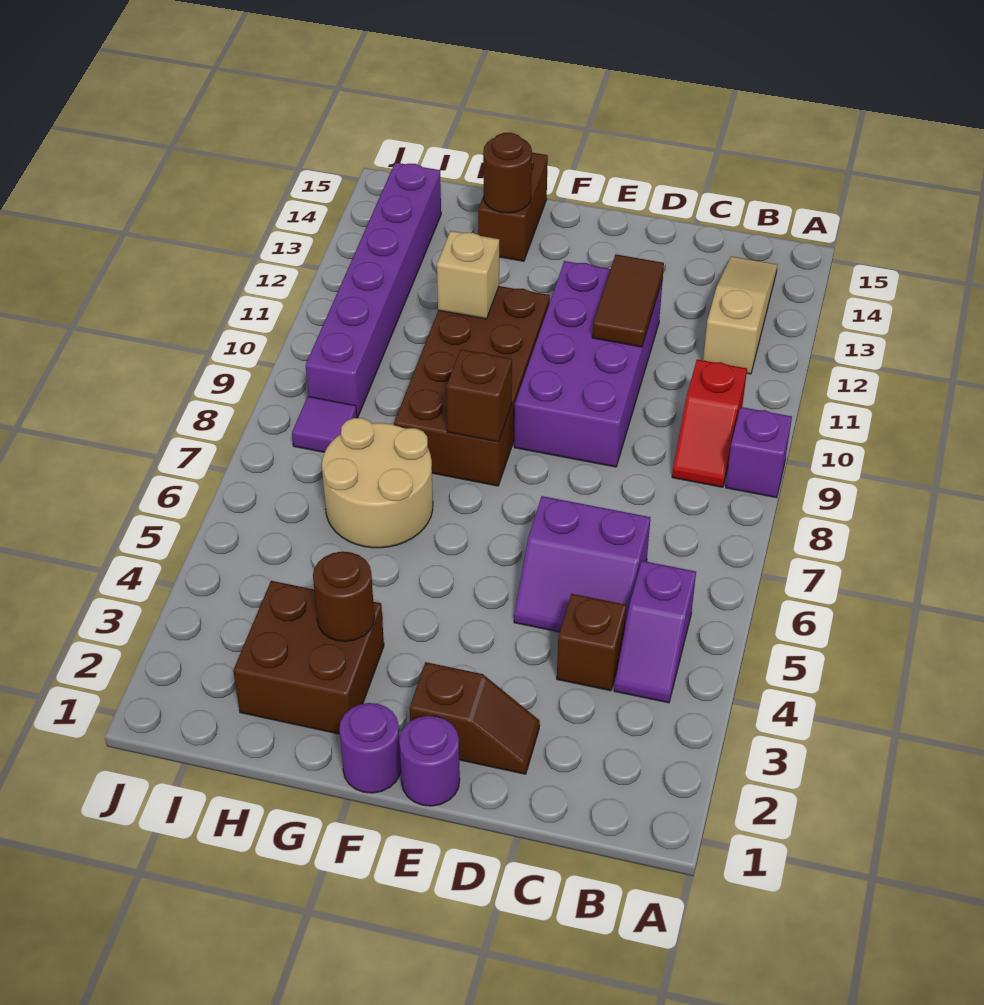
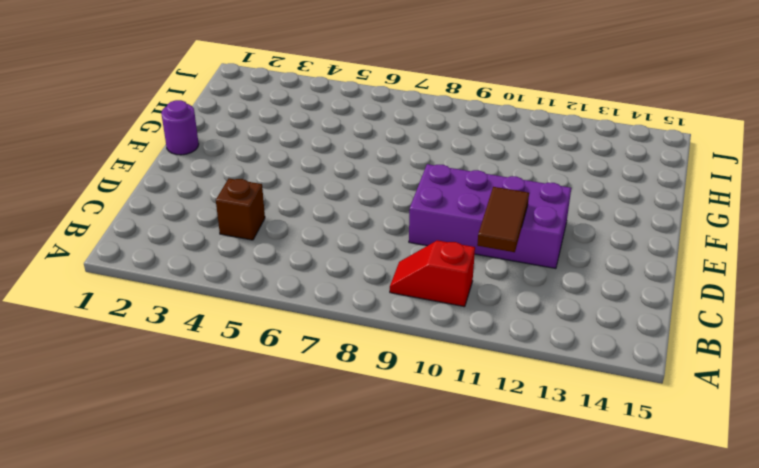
brown tile C11:D11 level 2 -> brown tile D11:D12 level 2
none -> purple brick A9 level 1
none -> purple slope B4:B5 level 1 top 5
none -> tan slope B12:B14 level 1 top 12

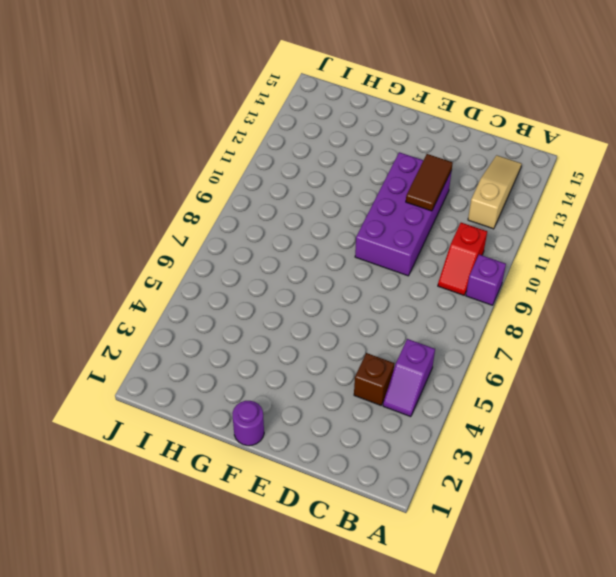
none -> purple slope C5:D6 level 1 top 6
none -> brown slope D2:E2 level 1 top E
none -> purple round brick E1 level 1

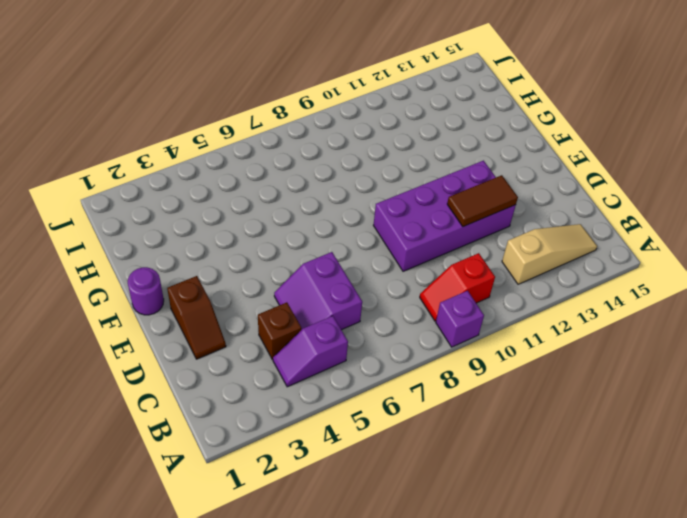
none -> purple round brick E1 level 1
none -> brown brick F8:G11 level 1
none -> brown brick G2:H3 level 1

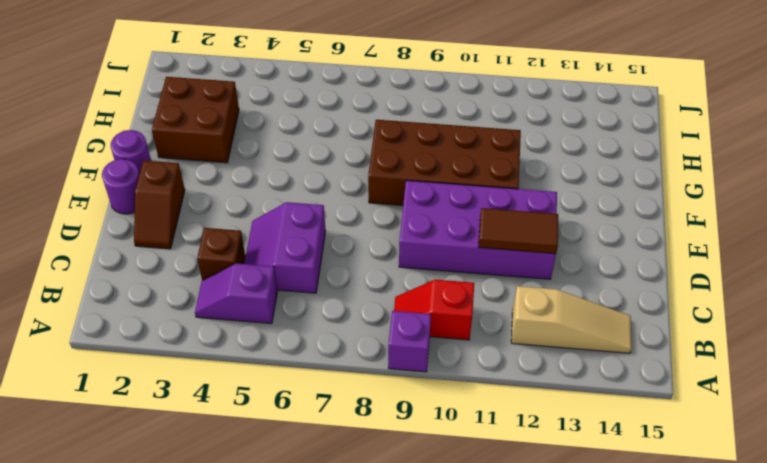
none -> tan round brick G6:H7 level 1
none -> brown brick G14:G15 level 1
none -> purple tile I8 level 1

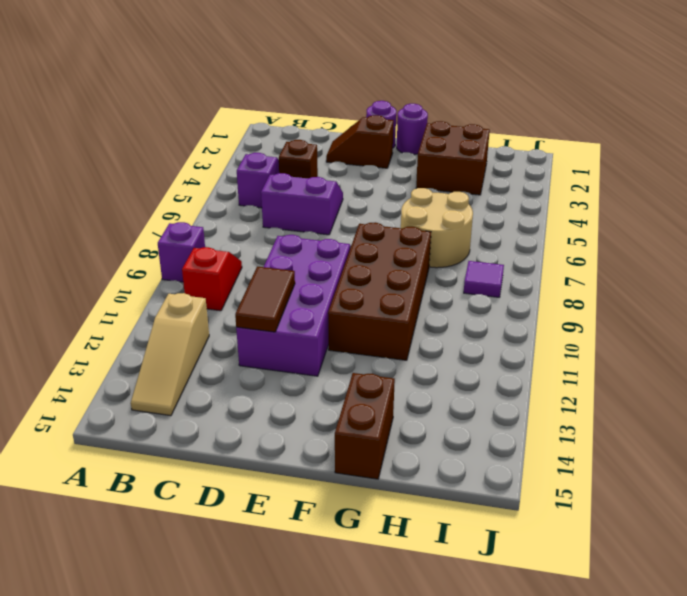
none -> purple brick I9:I14 level 1
none -> brown brick F8 level 2
none -> brown round brick G3 level 2

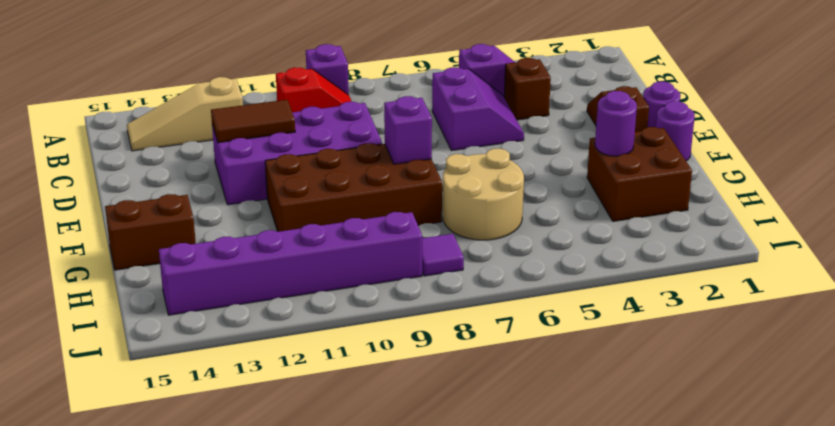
purple brick F8 level 2 -> brown brick F8 level 2
purple round brick G3 level 2 -> brown round brick G3 level 2
none -> tan brick G11 level 2
none -> brown round brick G14 level 2

